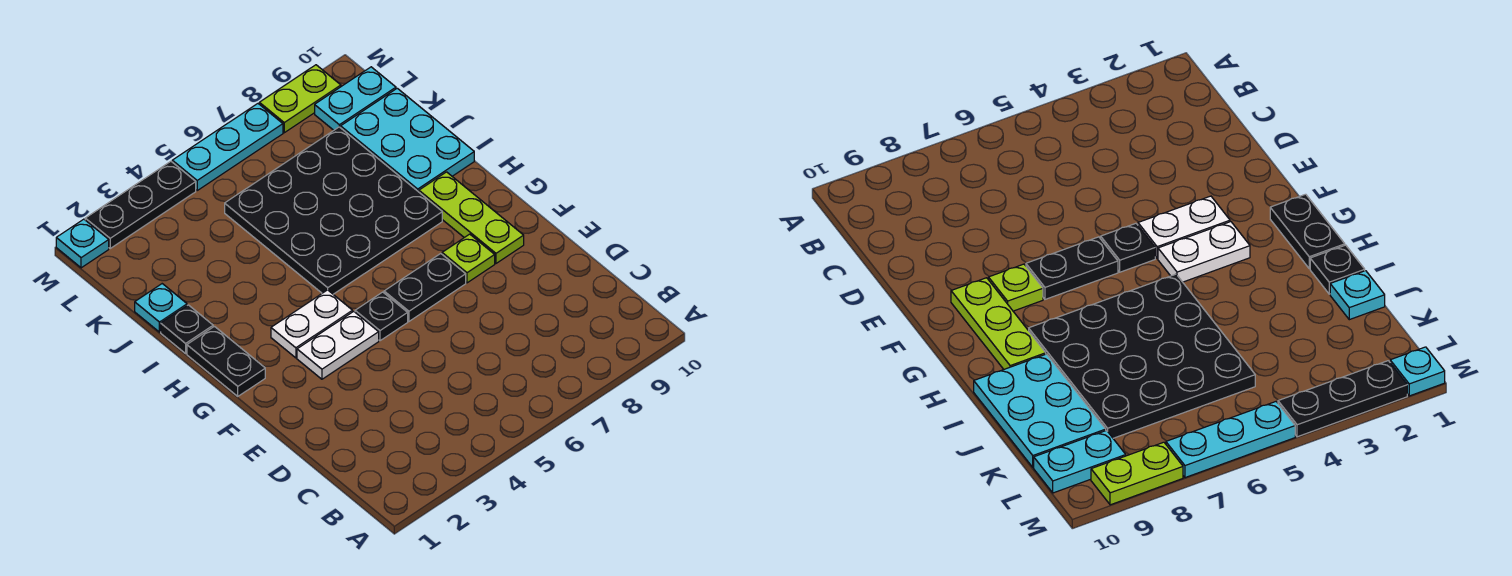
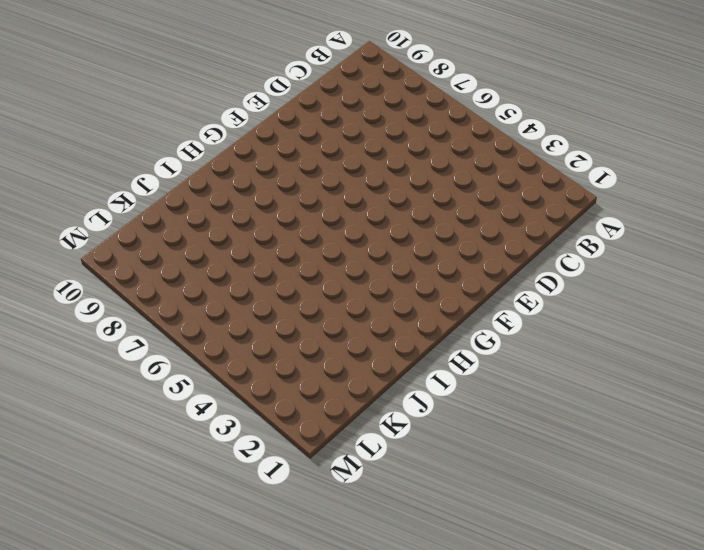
none -> white plate F3:F4 level 1
none -> black plate F5 level 1
none -> black plate F6:F7 level 1

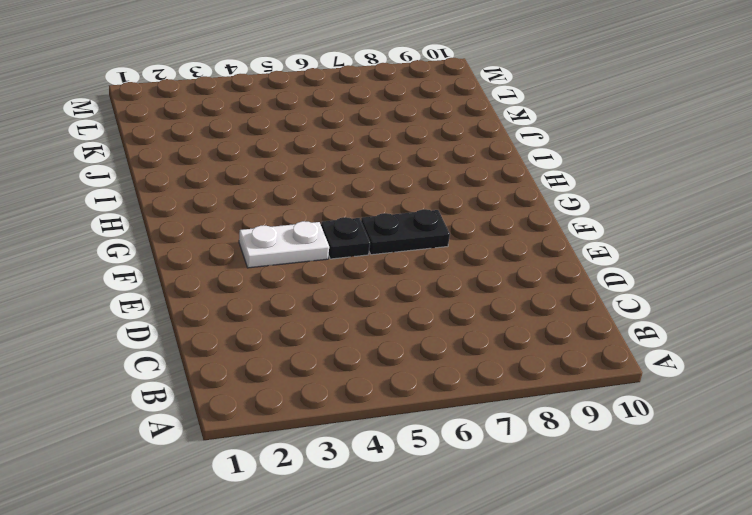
none -> lime plate F8 level 1
none -> lime plate F9:H9 level 1
none -> black plate G1:H1 level 1

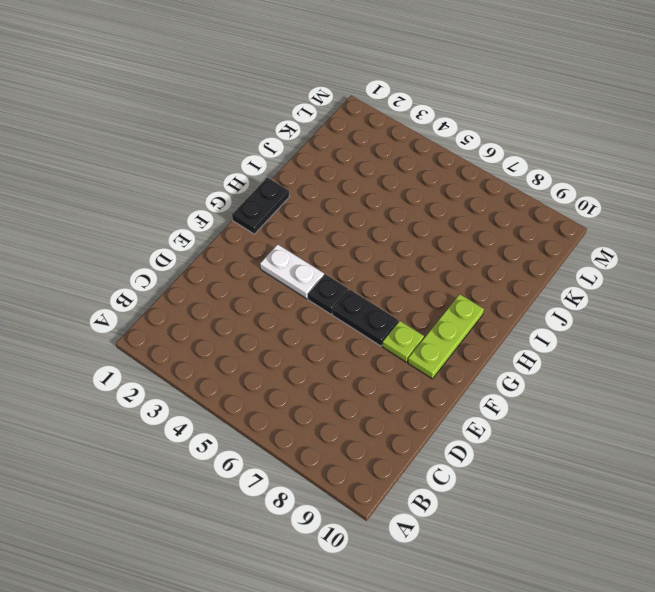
none -> white plate G3:G4 level 1
none -> black plate H5:K8 level 1
none -> black plate I1 level 1

